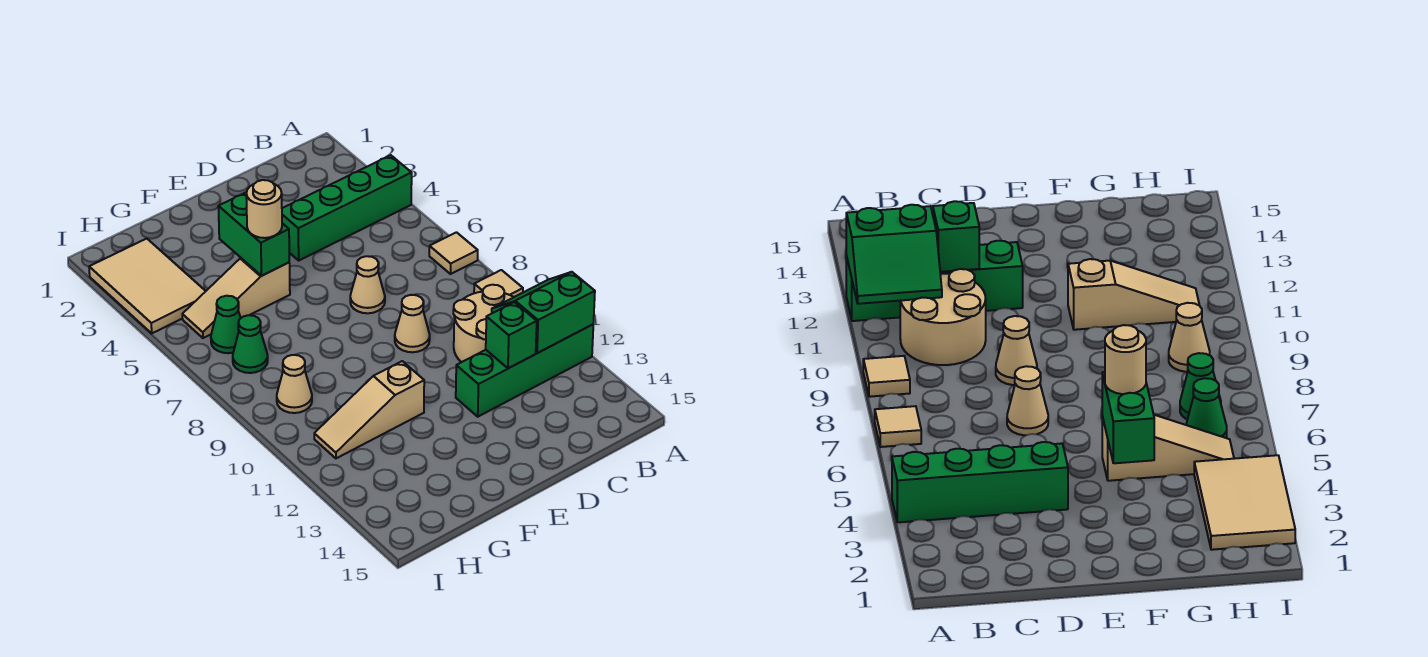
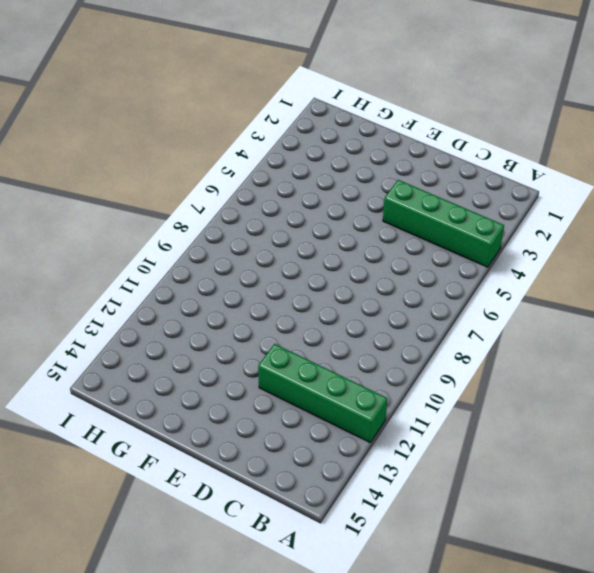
none -> tan tile A7 level 1
none -> tan tile A9 level 1
none -> tan round brick B10:C11 level 1

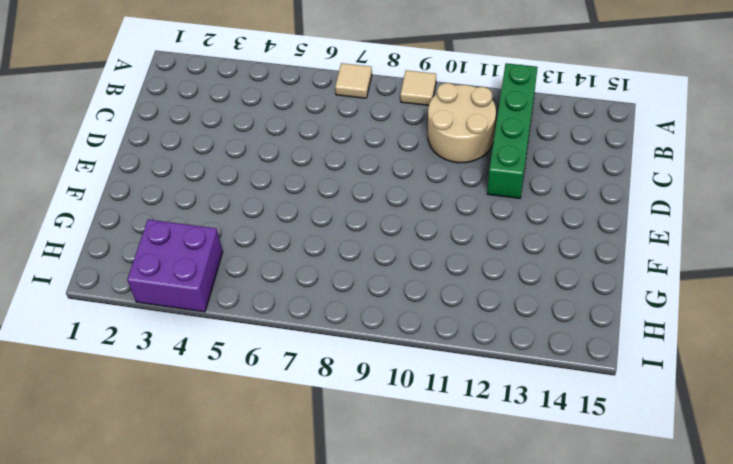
purple brick H3:I4 level 1 -> tan tile H2:I4 level 1
none -> green brick A4:D4 level 1
none -> tan cone D7 level 1
none -> tan cone D9 level 1

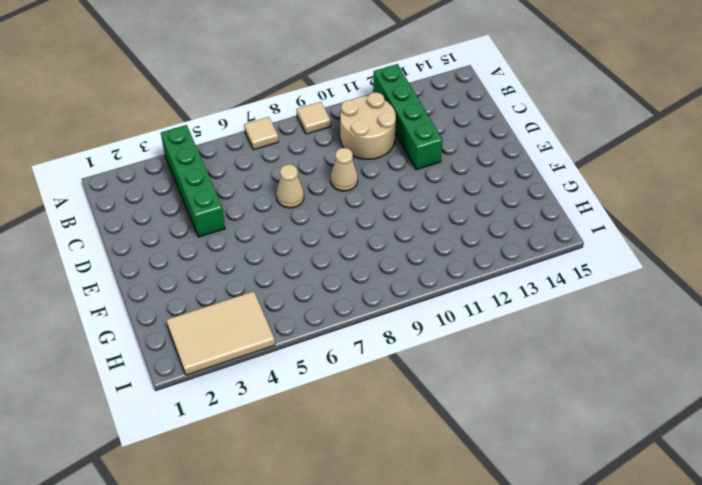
none -> tan slope F5:H5 level 1 top F
none -> tan slope F11:H11 level 1 top F
none -> green cone H6 level 1

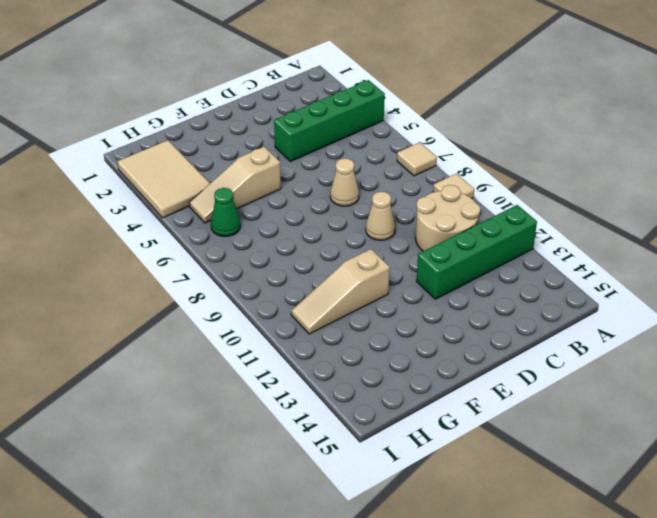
none -> green cone H7 level 1
none -> tan cone H9 level 1
none -> green slope A11:B12 level 2 top 12

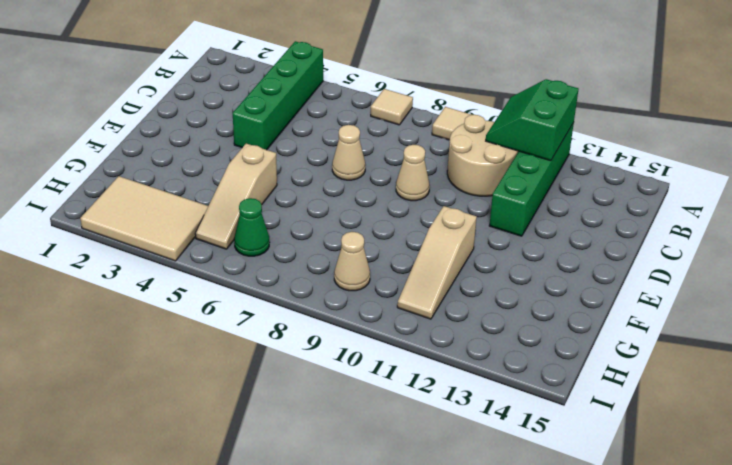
none -> green cone H7 level 1
none -> green brick C12 level 2
none -> green brick F4:F5 level 2

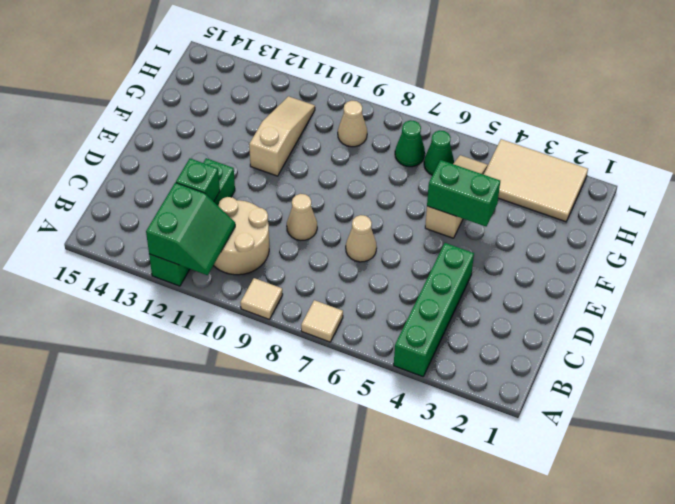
none -> tan round brick F5 level 3

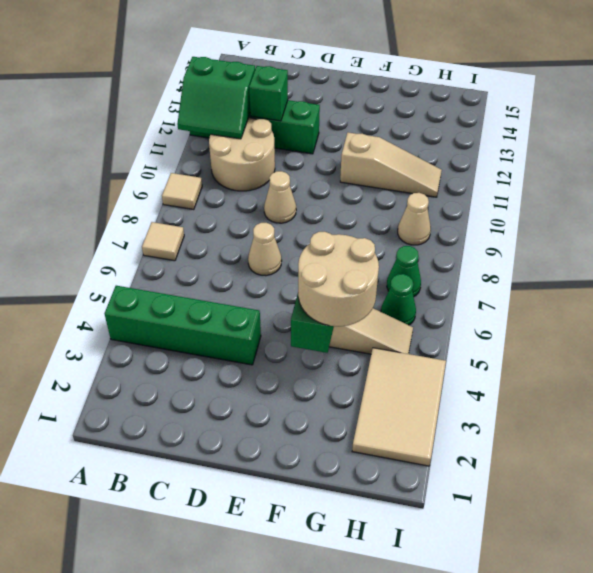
tan round brick F4:G5 level 3 -> tan round brick F5 level 3

